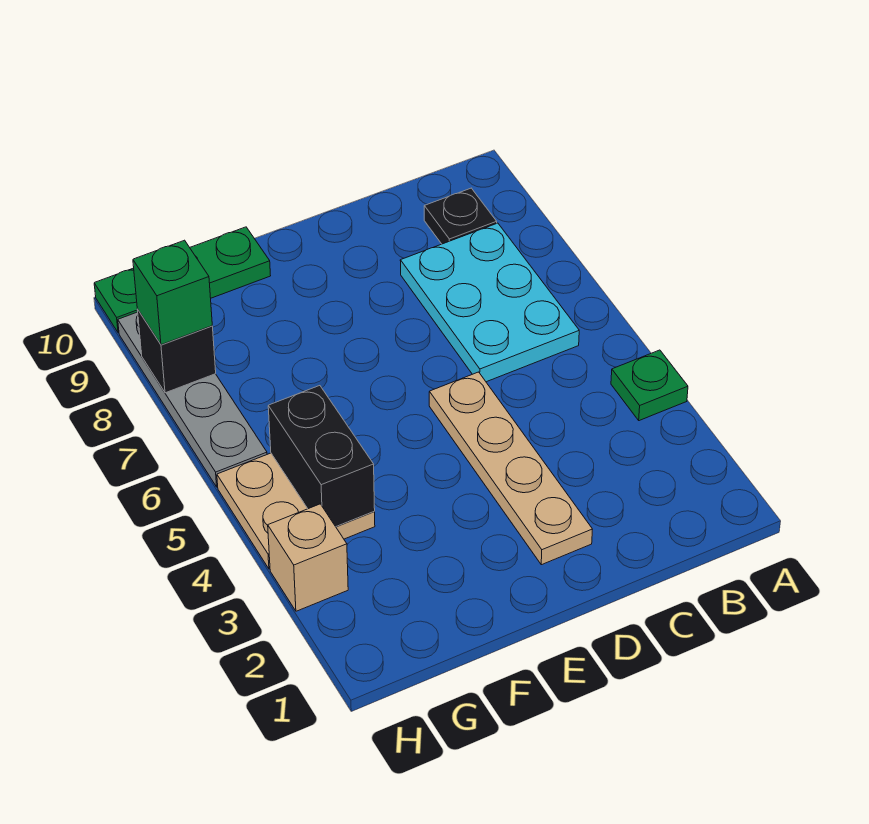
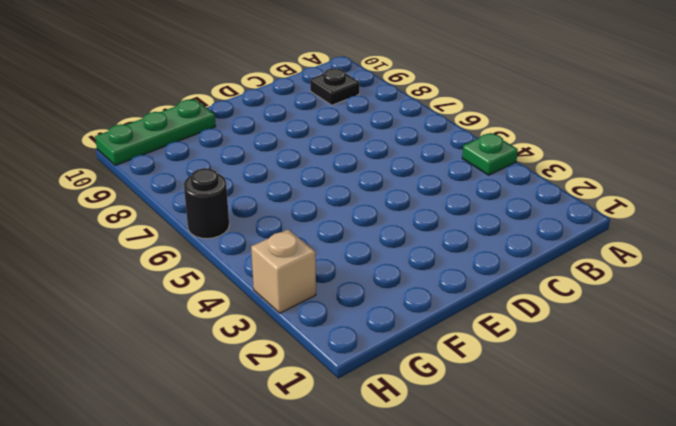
black round brick H6 level 1 -> grey plate H6:H9 level 1
none -> cyan plate B6:C8 level 1
none -> tan plate D2:D5 level 1

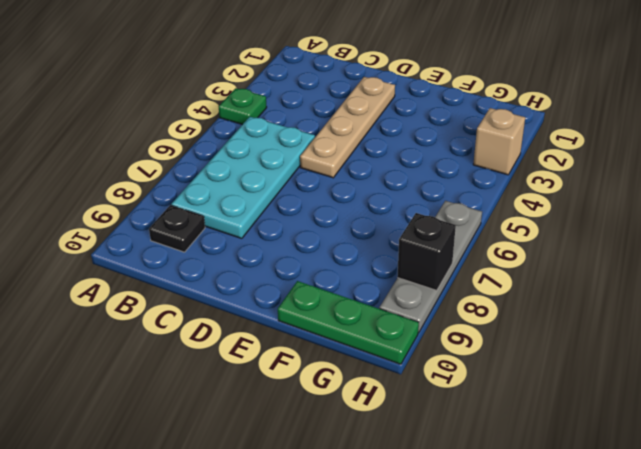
cyan plate B5:C8 level 1 -> cyan plate B6:C8 level 1
none -> tan plate G4:H5 level 1
none -> black brick G4:G5 level 2

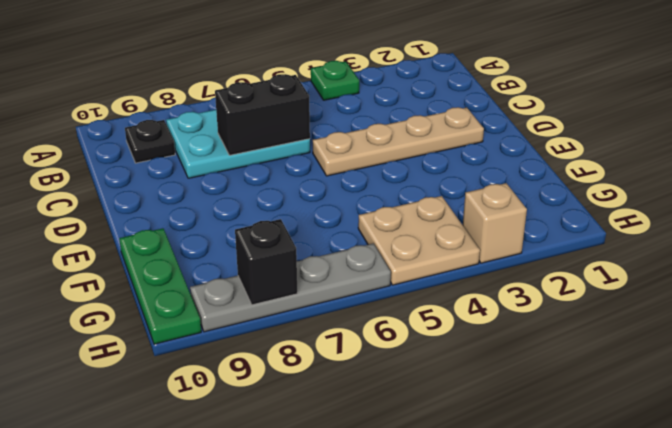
black brick C6:C7 level 2 -> black brick G4:G5 level 2
none -> green brick H8 level 3

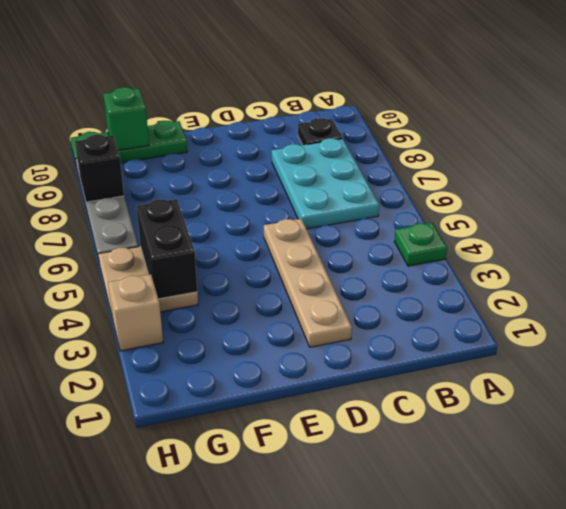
green brick G10 level 2 -> green brick H8 level 3

